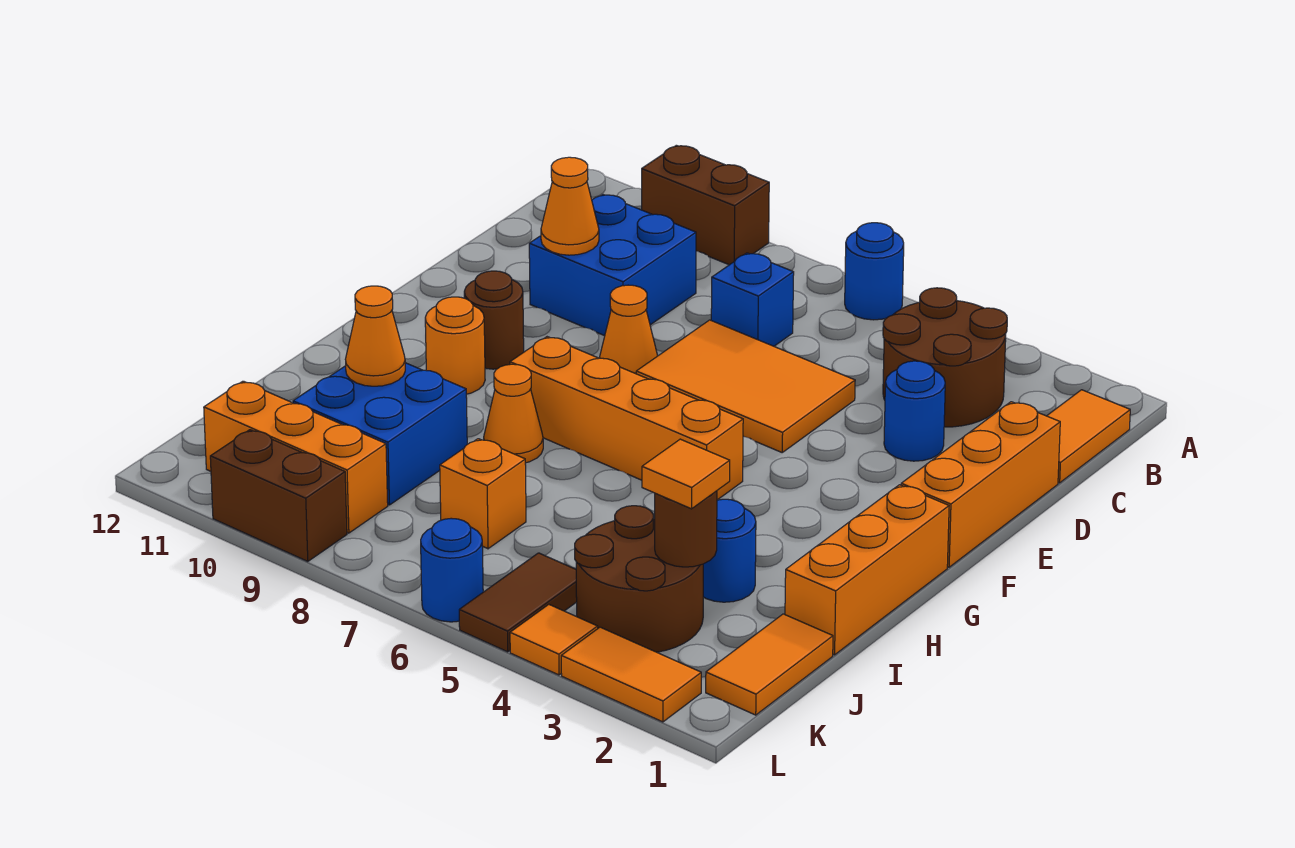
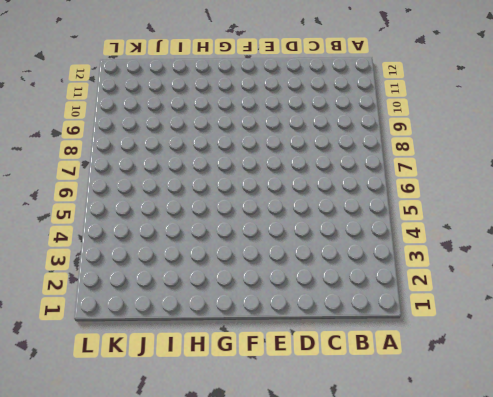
none -> blue round brick A6 level 1
none -> brown brick A9:A10 level 1
none -> orange tile B1:C1 level 1
none -> brown round brick B3:C4 level 1

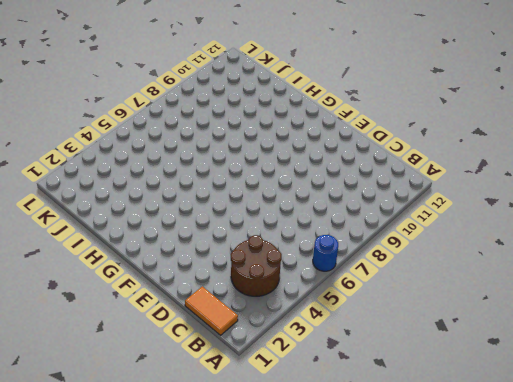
none -> brown brick A9:A10 level 1
none -> blue brick C7 level 1
none -> blue brick C9:D10 level 1
none -> orange brick D1:F1 level 1

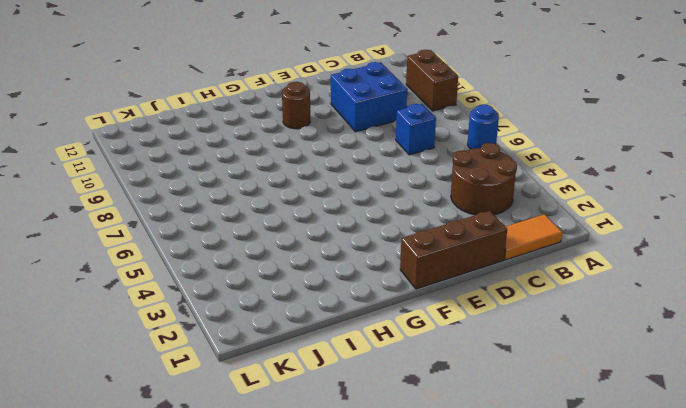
brown brick D1:F1 level 1 -> orange brick D1:F1 level 1
none -> blue round brick D3 level 1
none -> orange tile D5:E7 level 1
none -> orange cone E8 level 1
none -> orange brick G1:I1 level 1

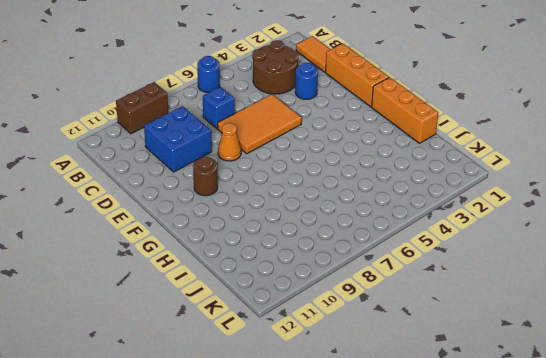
none -> orange brick G5:G8 level 1
none -> orange round brick G10 level 1
none -> orange cone H8 level 1
none -> blue round brick I3 level 1

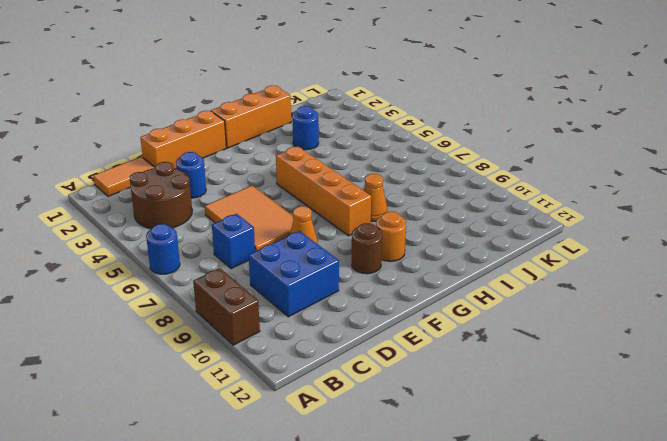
none -> blue brick I9:J10 level 1
none -> orange tile J1:K1 level 1
none -> brown round brick J3:K4 level 1
none -> orange brick J7 level 1

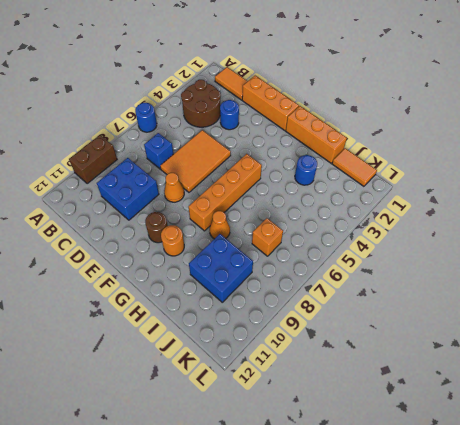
none -> brown round brick J3:K4 level 1
none -> brown tile K5:L5 level 1
none -> orange brick K9:K11 level 1
none -> orange tile L2:L3 level 1

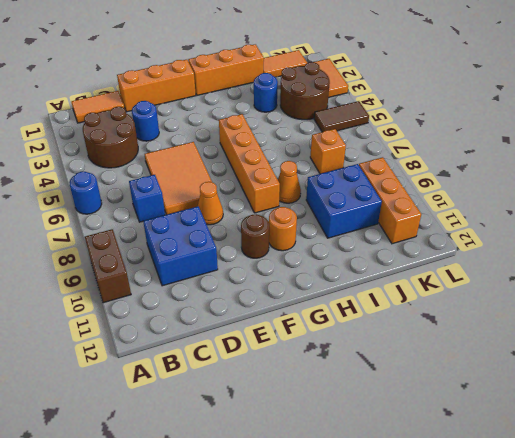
none -> orange tile L4 level 1
none -> blue round brick L6 level 1
none -> brown brick L9:L10 level 1
none -> orange cone D10 level 2

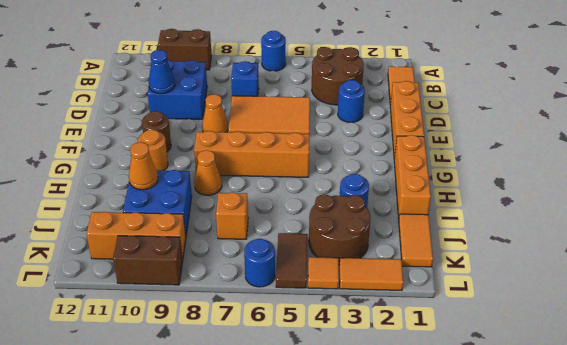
blue cone D10 level 2 -> orange cone D10 level 2
none -> brown round brick J3 level 2
none -> orange tile J3 level 3

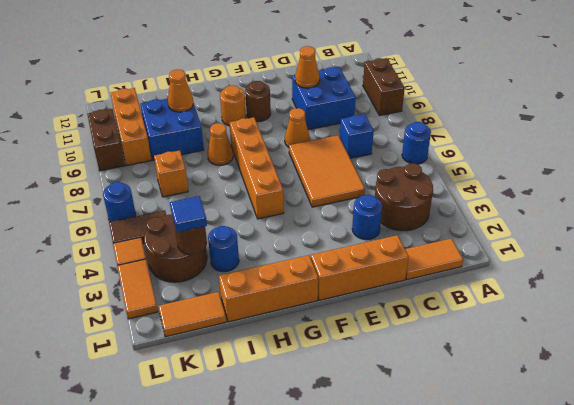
blue tile J3 level 3 -> orange tile J3 level 3

